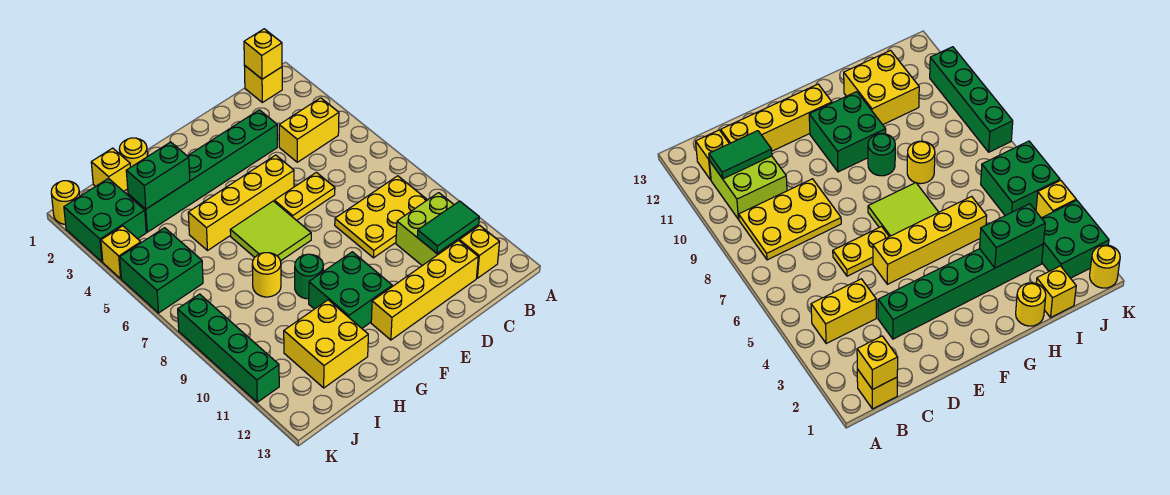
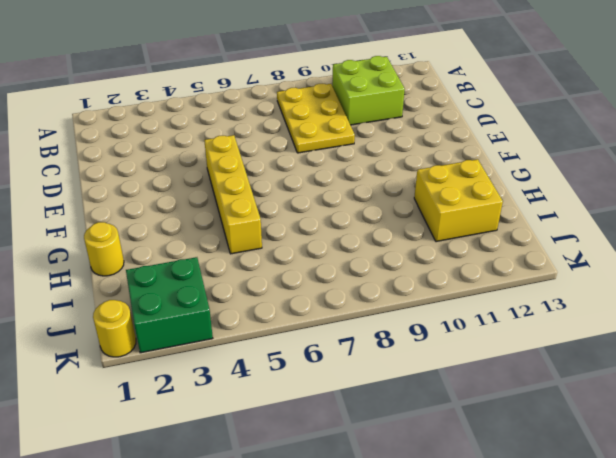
none -> yellow brick B1 level 1
none -> yellow brick B4:C4 level 1
none -> yellow brick B12 level 1

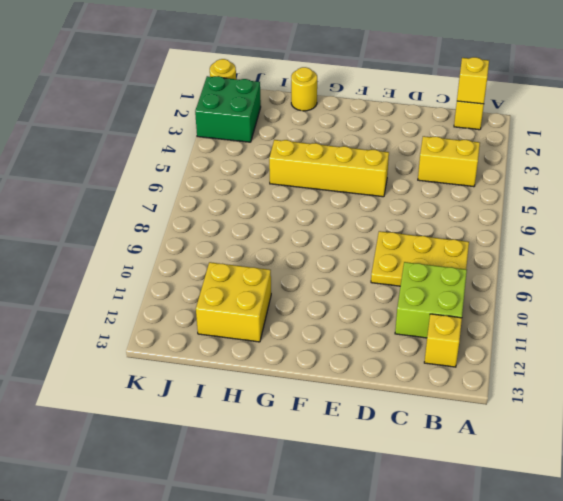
none -> yellow brick C12:F12 level 1
none -> green brick D3:I3 level 1
none -> yellow plate D6:E6 level 1

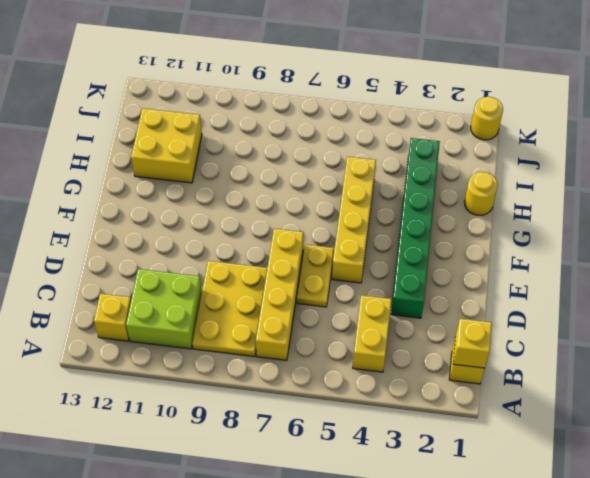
yellow brick B7:E7 level 1 -> yellow brick C12:F12 level 1
none -> lime tile F6:G7 level 1
none -> green brick F10:G11 level 1
none -> green round brick G9 level 1

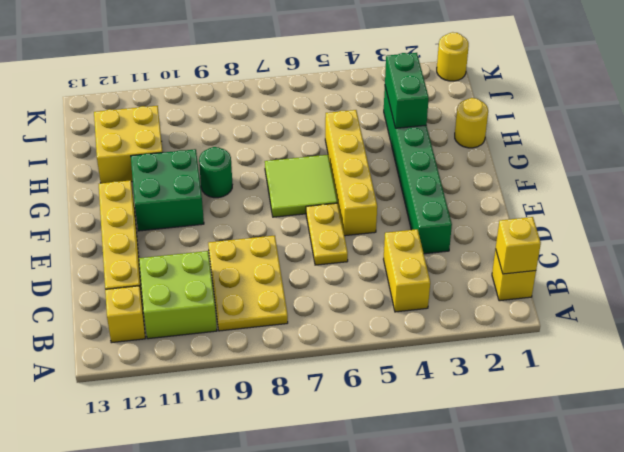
none -> yellow round brick H8 level 1
none -> yellow brick I1 level 1
none -> green brick J2:K3 level 1

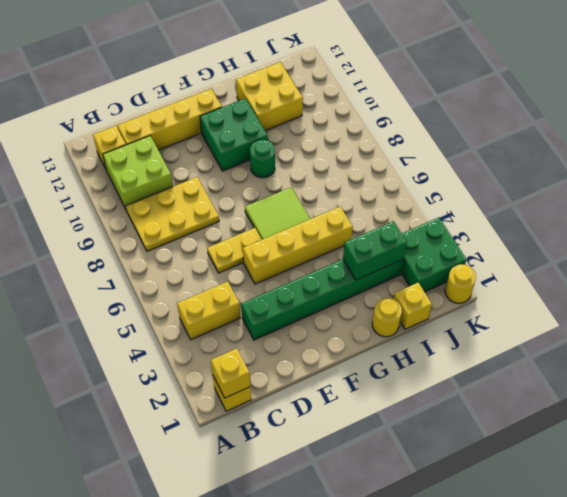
none -> yellow round brick H8 level 1
none -> green brick J5:K6 level 1
none -> yellow brick K4 level 1

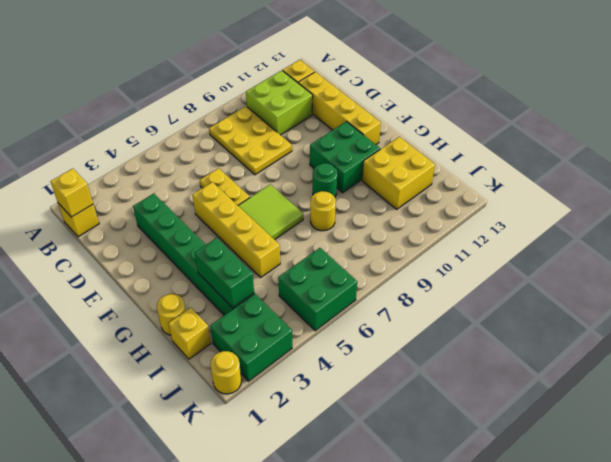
none -> yellow brick B4:C4 level 1
none -> yellow brick K4 level 1
none -> green brick K8:K11 level 1

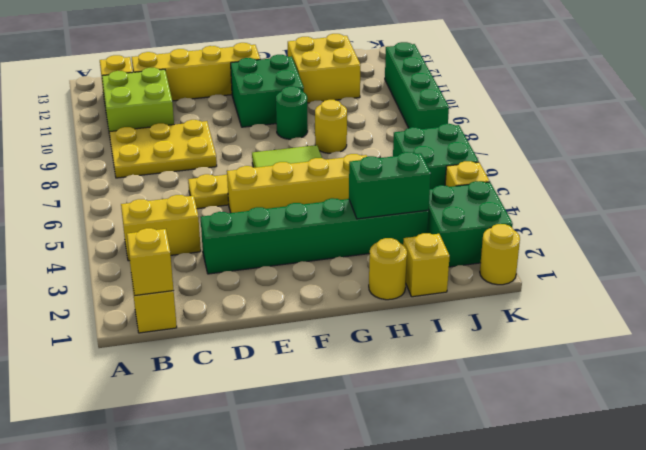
none -> green tile B11:C11 level 2

